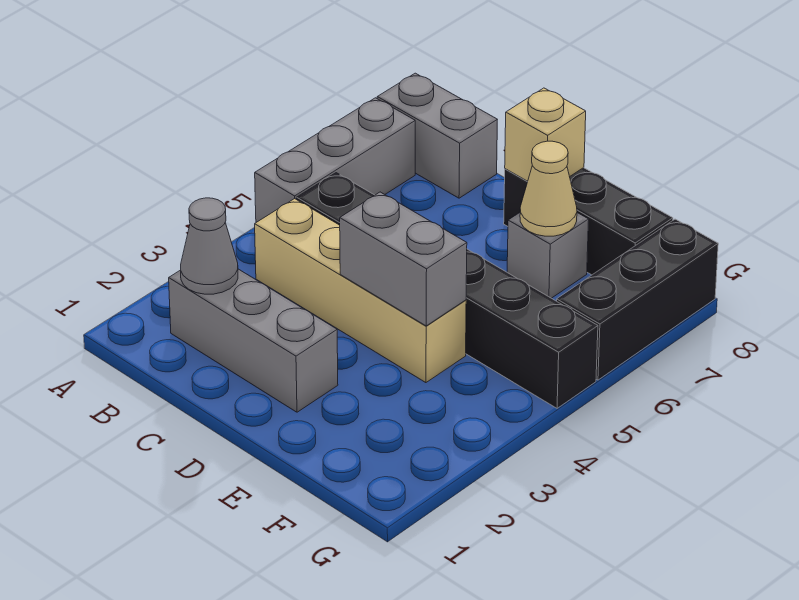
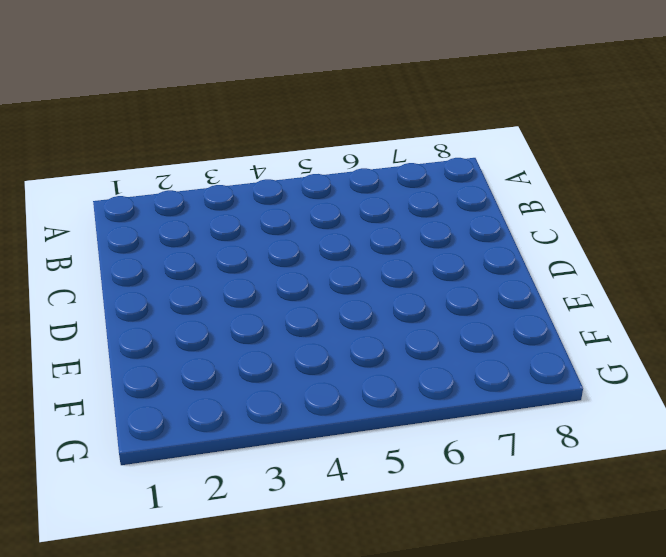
none -> grey brick A5:A7 level 1
none -> grey brick A8:B8 level 1
none -> grey brick B2:D2 level 1

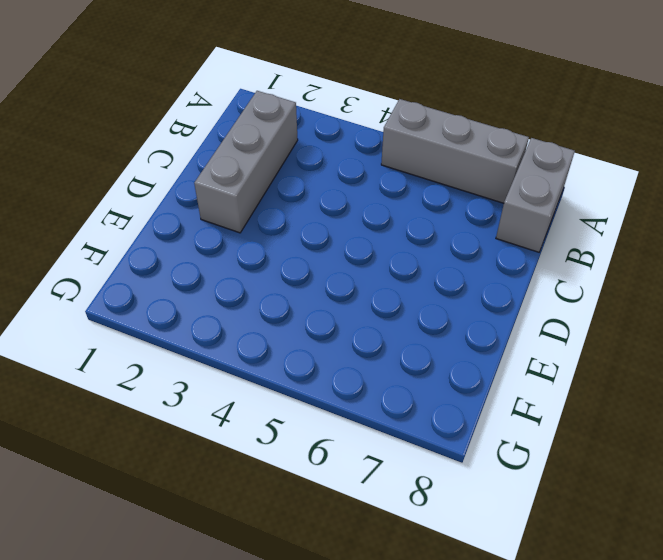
none -> tan brick B4:E4 level 1
none -> black brick B5:G5 level 1
none -> black brick D8:F8 level 1

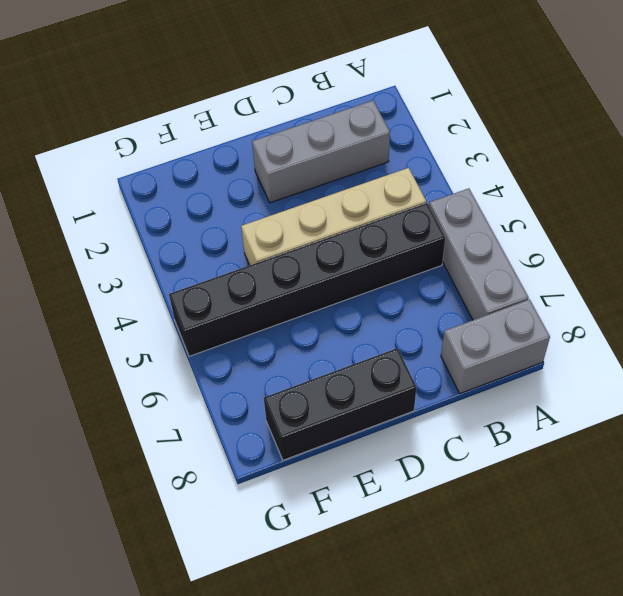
none -> grey brick E7 level 1
none -> black brick G6:G8 level 1
none -> grey cone B2 level 2

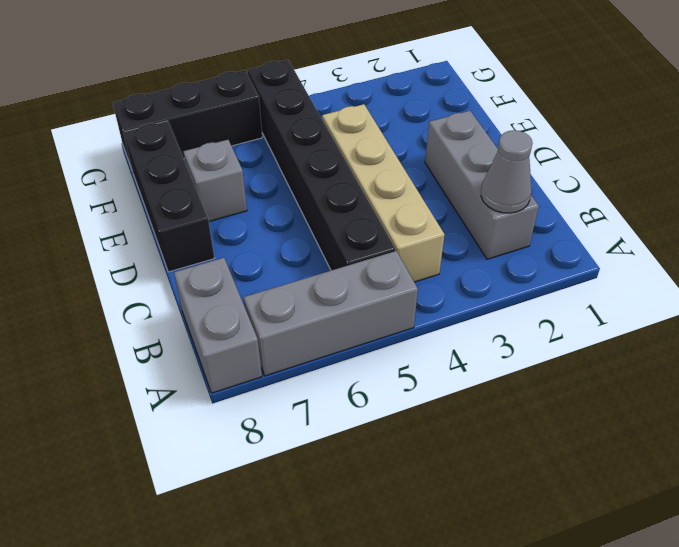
none -> grey brick D4:E4 level 2
none -> tan brick D8 level 2
none -> tan cone E7 level 2

